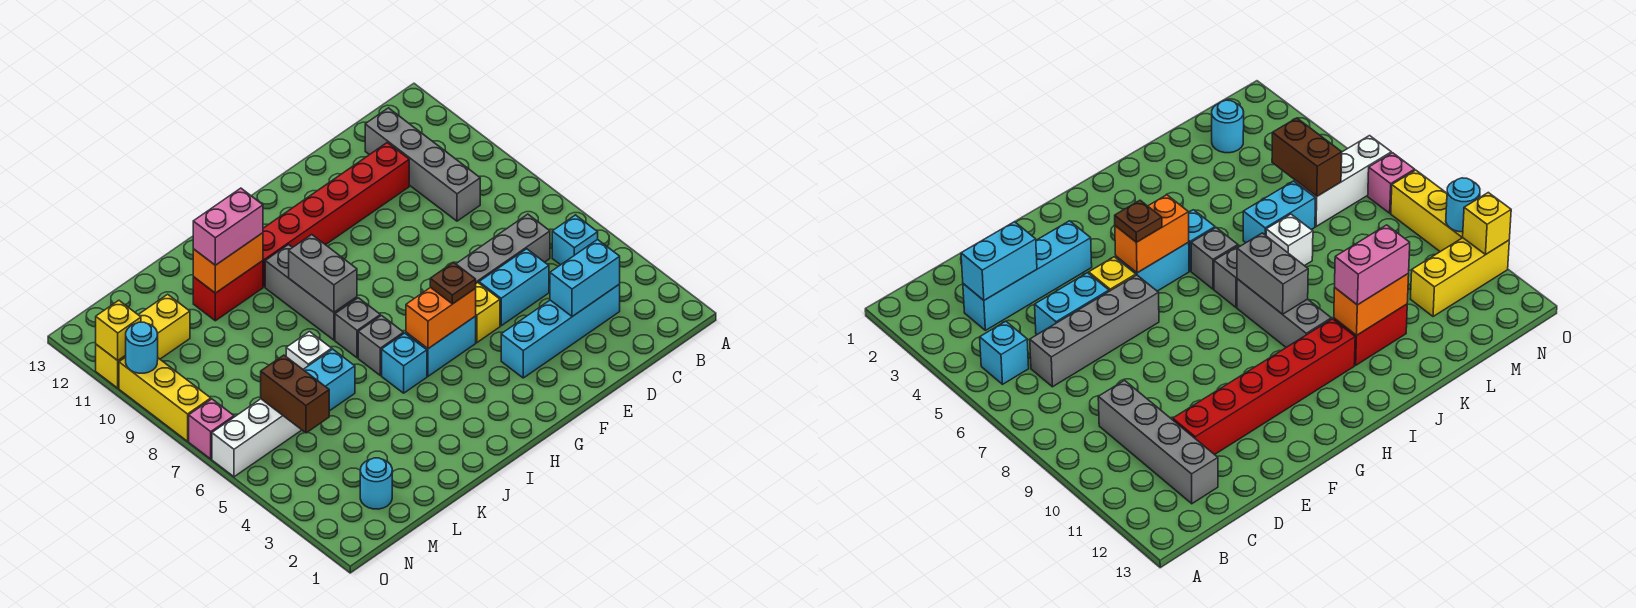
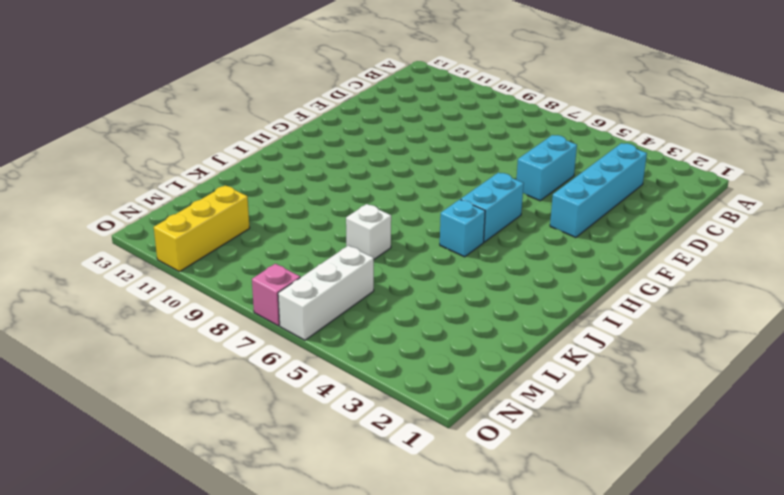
none -> cyan brick B5 level 1
none -> grey brick C6:F6 level 1
none -> grey brick C9:C12 level 1

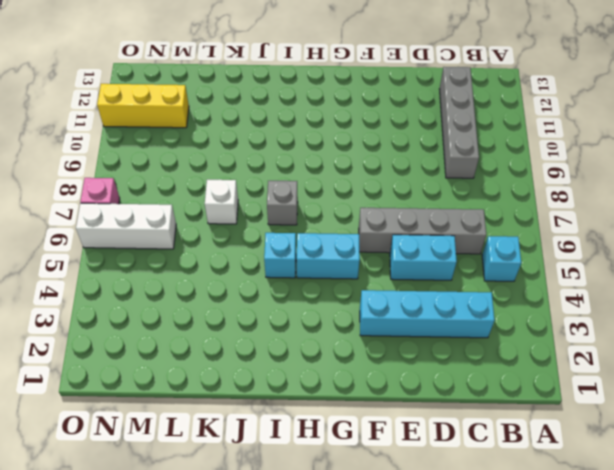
none -> red brick D11:I11 level 1
none -> yellow brick F5 level 1
none -> grey brick I6 level 1

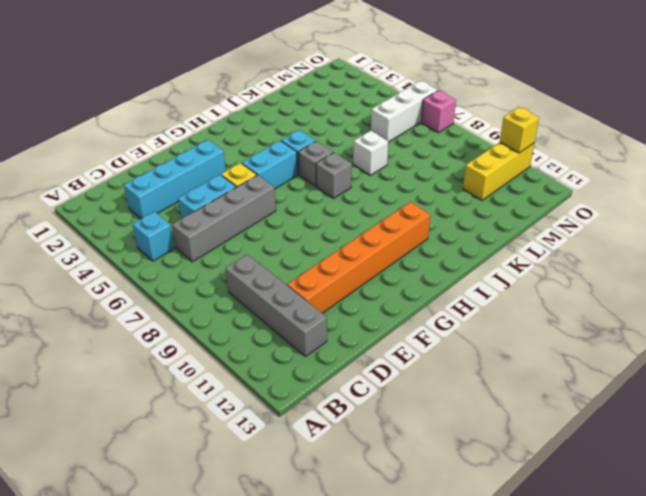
orange brick D11:I11 level 1 -> red brick D11:I11 level 1
none -> grey brick I8:I10 level 1
none -> red brick J11:K11 level 1
none -> cyan brick K6:L6 level 1

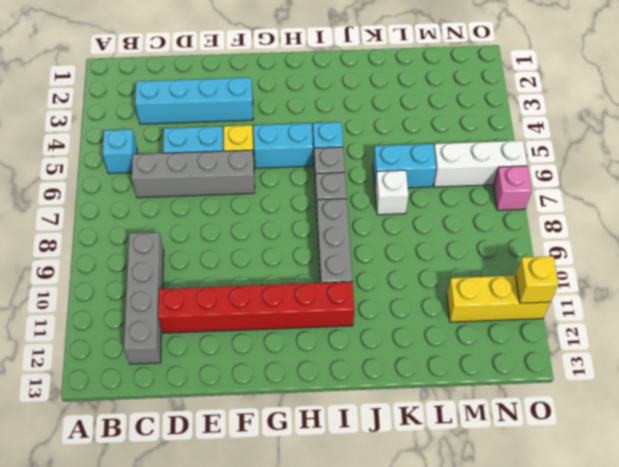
none -> red brick J11:K11 level 1
none -> cyan round brick M2 level 1
none -> yellow brick O8:O10 level 1

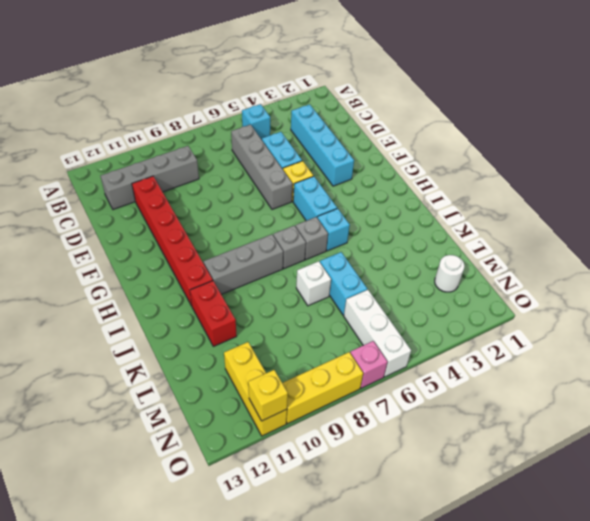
white round brick M2 level 1 -> cyan round brick M2 level 1
none -> cyan brick C3:D3 level 2
none -> orange brick G5:H5 level 2
none -> grey brick I8:I9 level 2

